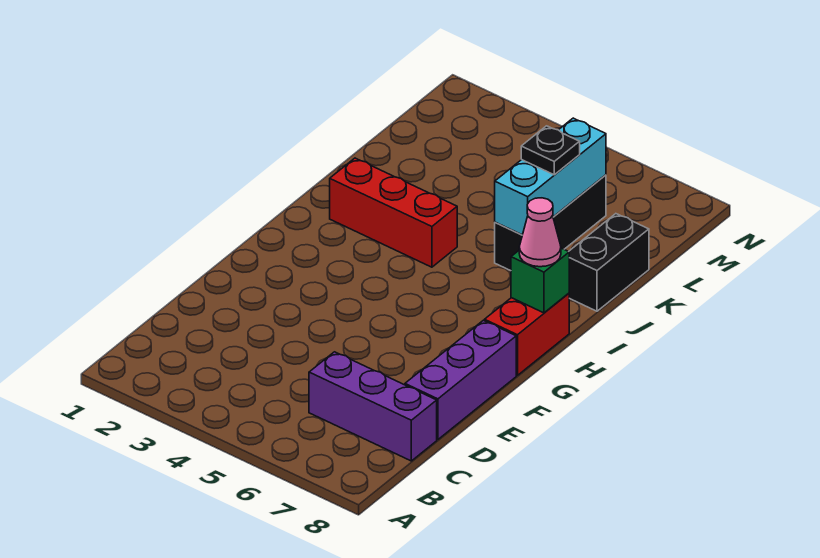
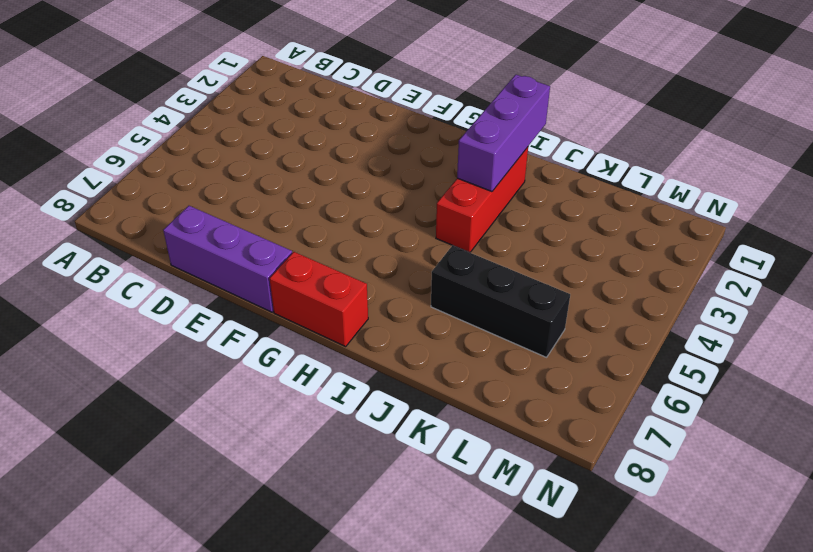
purple brick I1:I3 level 2 -> purple brick C6:C8 level 1
none -> black brick J8:K8 level 1
none -> green brick H8 level 2

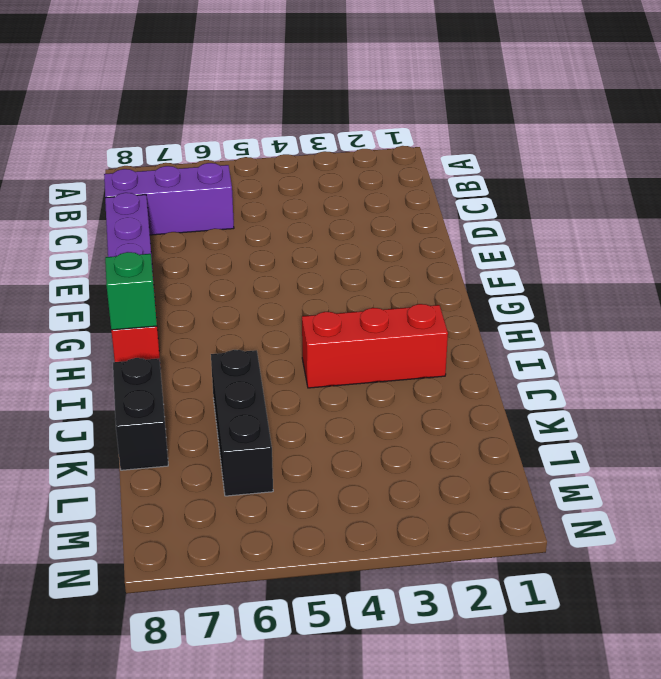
none -> cyan brick J6:L6 level 2
none -> pink cone H8 level 3

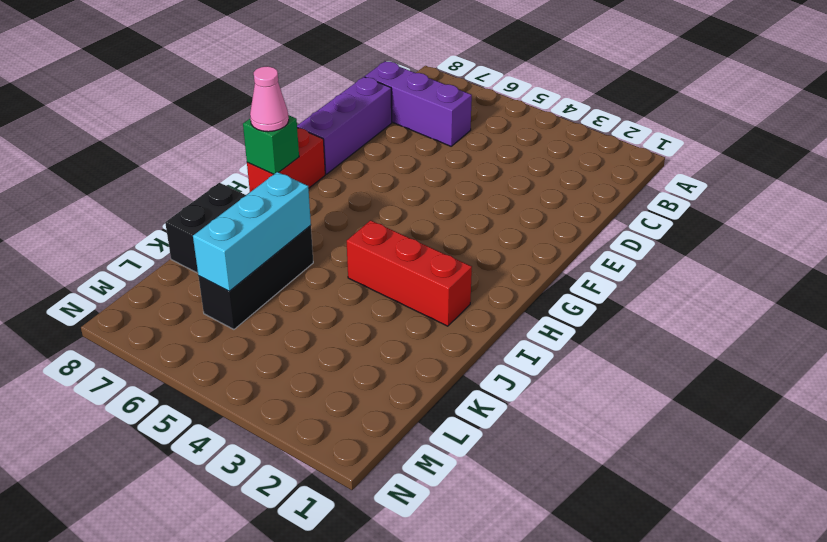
none -> black plate K6 level 3

